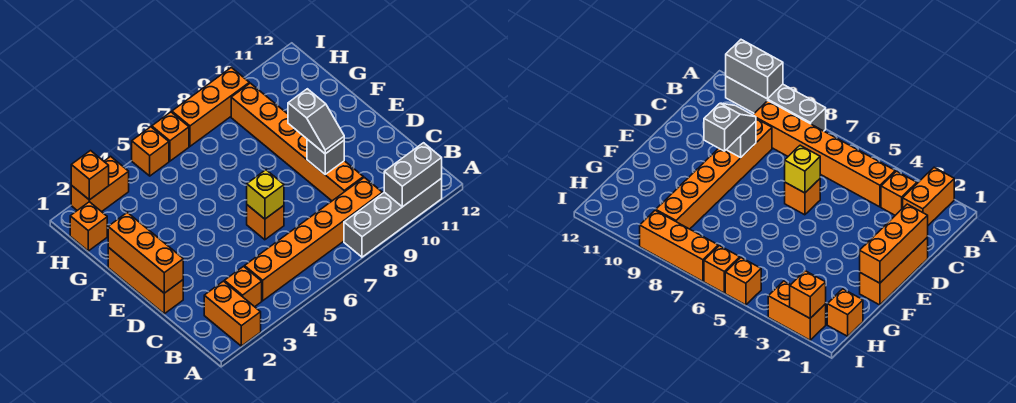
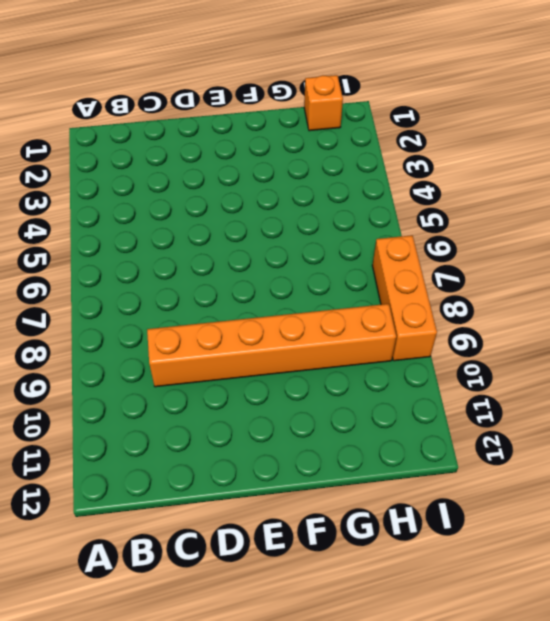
none -> orange brick A2:B2 level 1
none -> grey brick A8:A11 level 1
none -> orange brick B3 level 1

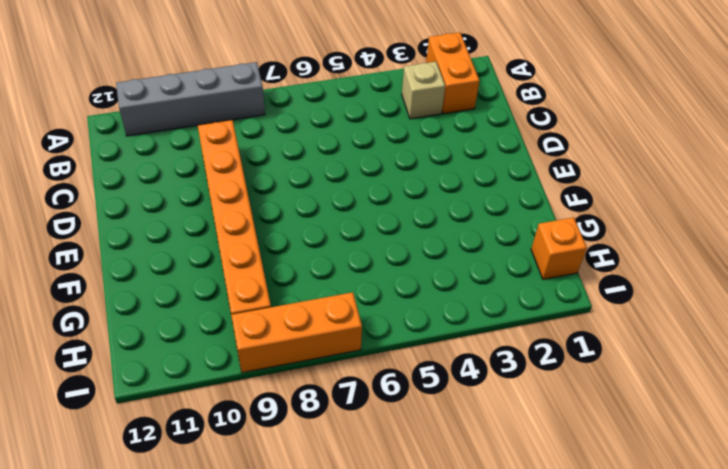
tan brick B3 level 1 -> orange brick B3 level 1
none -> orange brick B4:B9 level 1
none -> orange brick D1:F1 level 1
none -> orange brick D6 level 1

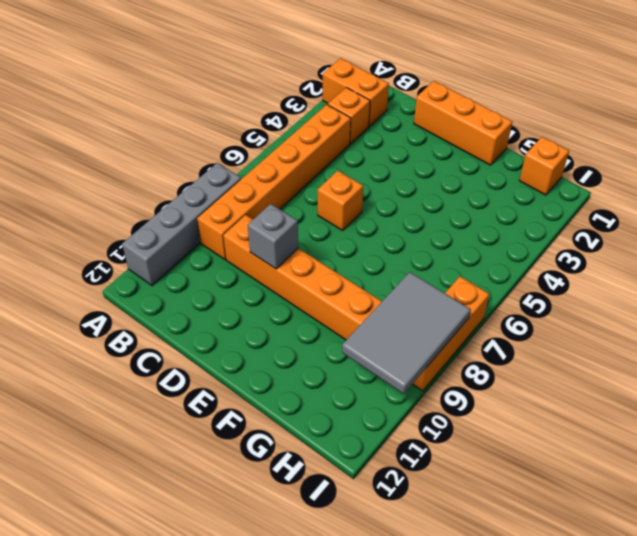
grey tile H8:I10 level 2 -> none
none -> orange brick I2:I3 level 1
none -> orange brick I5 level 1
none -> orange brick I6 level 1

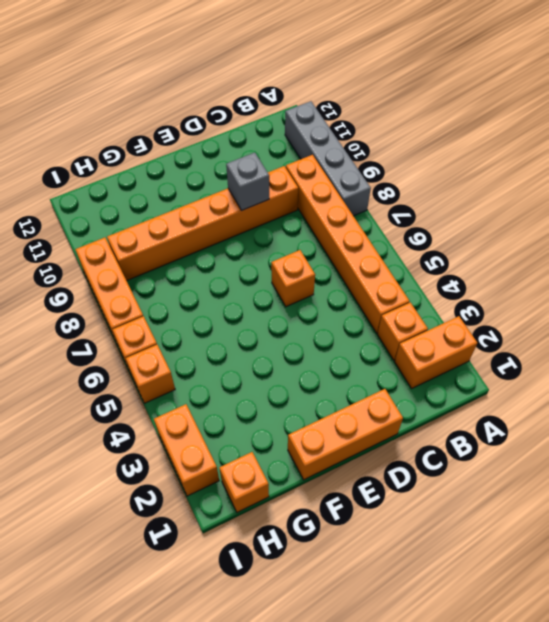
none -> grey brick A10:A11 level 2
none -> orange brick D1:F1 level 2
none -> yellow brick D6 level 2

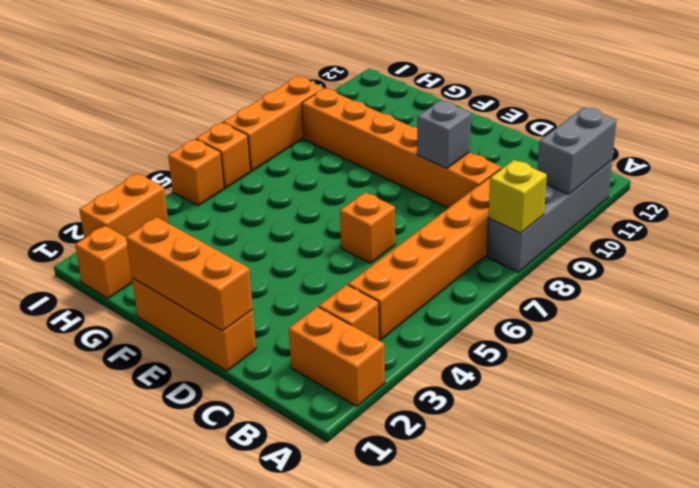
yellow brick A8 level 2 -> yellow brick D6 level 2
none -> orange brick I2 level 2
none -> grey slope D9:E9 level 3 top E

